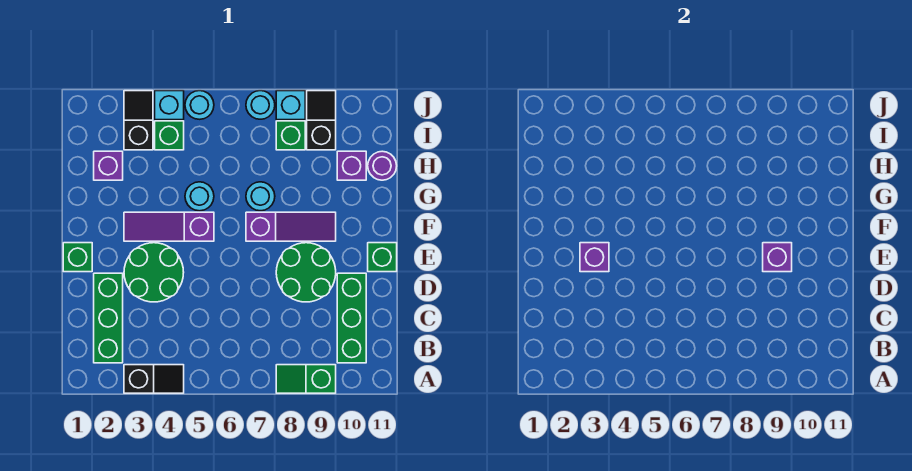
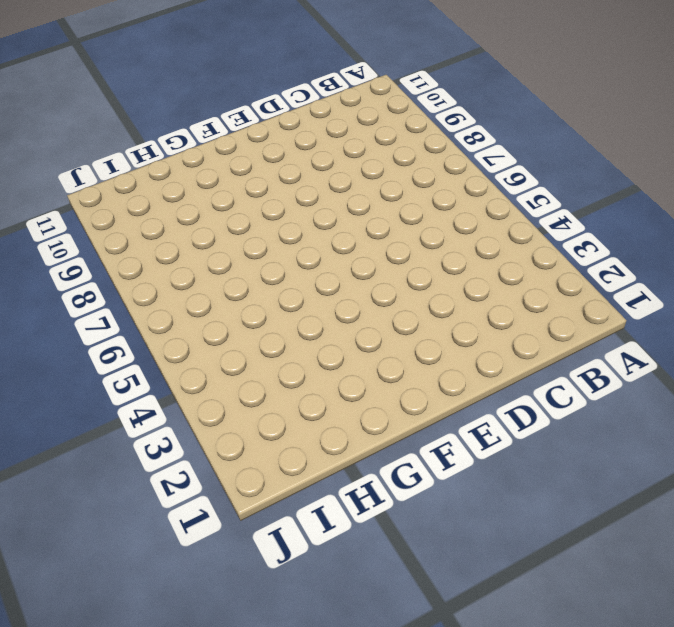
none -> black slope A3:A4 level 1 top 3
none -> green slope A8:A9 level 1 top 9
none -> green brick B2:D2 level 1

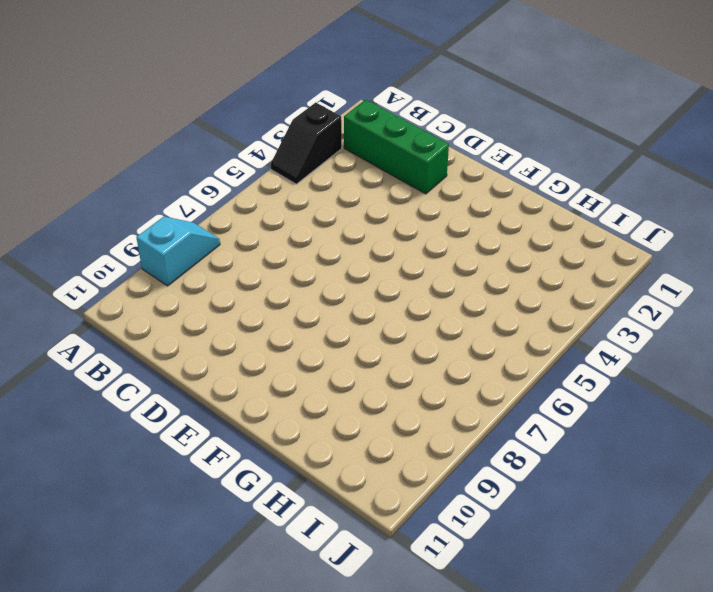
cyan slope A8:A9 level 1 top 9 -> green slope A8:A9 level 1 top 9
none -> green brick B10:D10 level 1
none -> green round brick D3:E4 level 1
none -> green round brick D8:E9 level 1

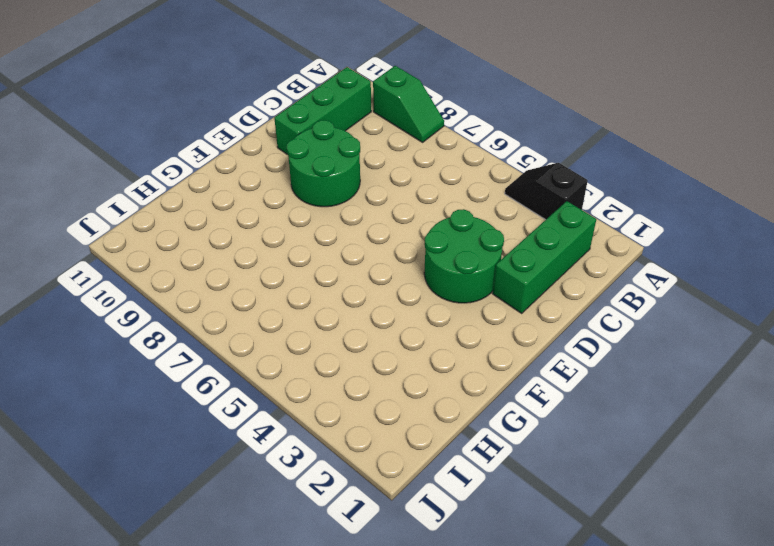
none -> green brick E1 level 1
none -> green brick E11 level 1
none -> purple slope F3:F5 level 1 top 5

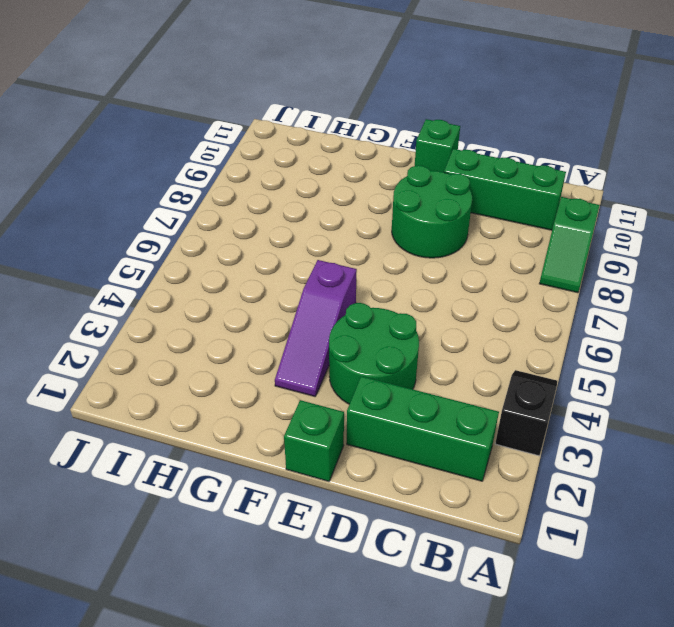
none -> purple slope F7:F9 level 1 top 7
none -> cyan round brick G5 level 1
none -> cyan round brick G7 level 1

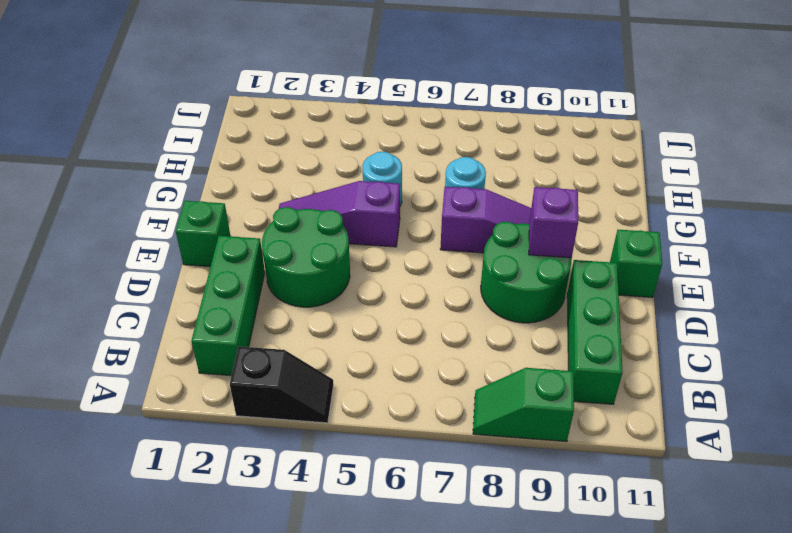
none -> purple brick H2 level 1
none -> purple brick H10 level 1
none -> purple round brick H11 level 1

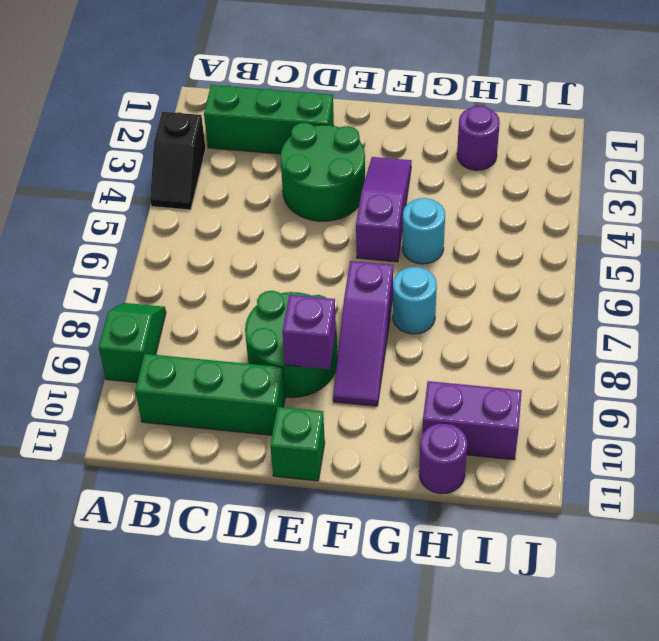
purple round brick H2 level 1 -> purple brick H2 level 1
purple brick H10:I10 level 1 -> purple brick H10 level 1
none -> green brick E1 level 1
none -> black slope I3:J3 level 1 top I
none -> green brick I4 level 1

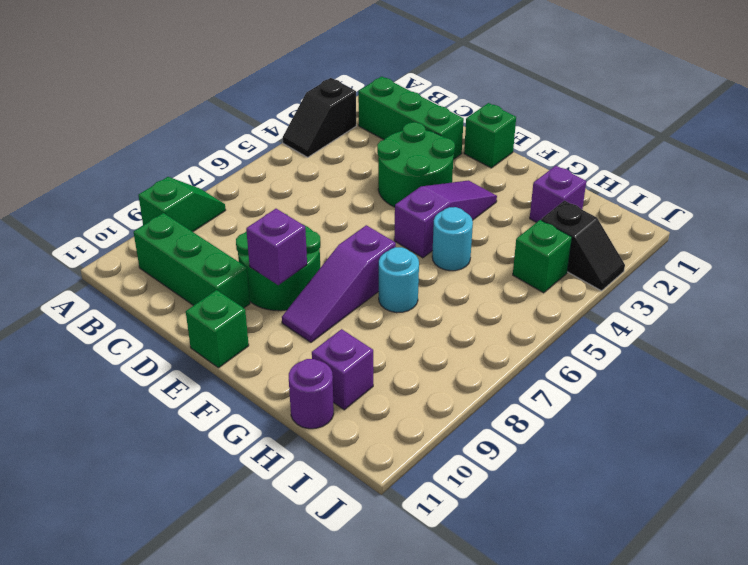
none -> green brick I8 level 1
none -> black slope I9:J9 level 1 top I
none -> cyan brick J4 level 1

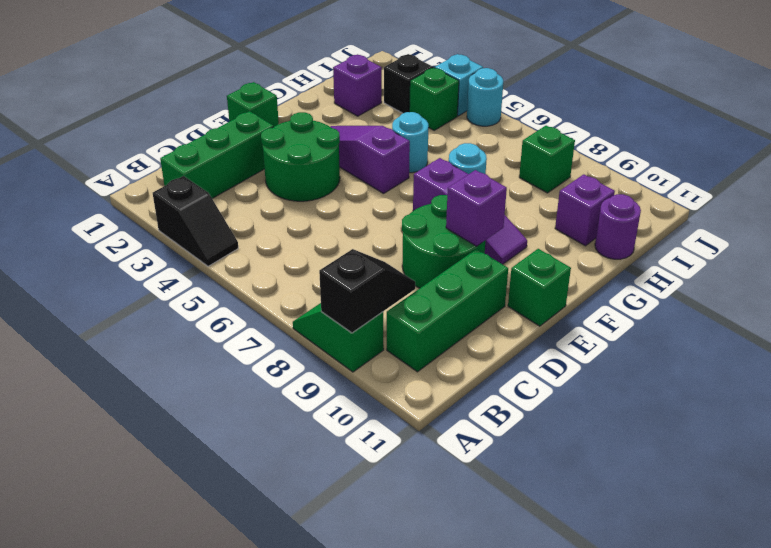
black slope A9:B9 level 2 top A -> black slope I9:J9 level 1 top I
none -> cyan round brick J7 level 1
none -> cyan brick J8 level 1
none -> purple brick E3 level 2

